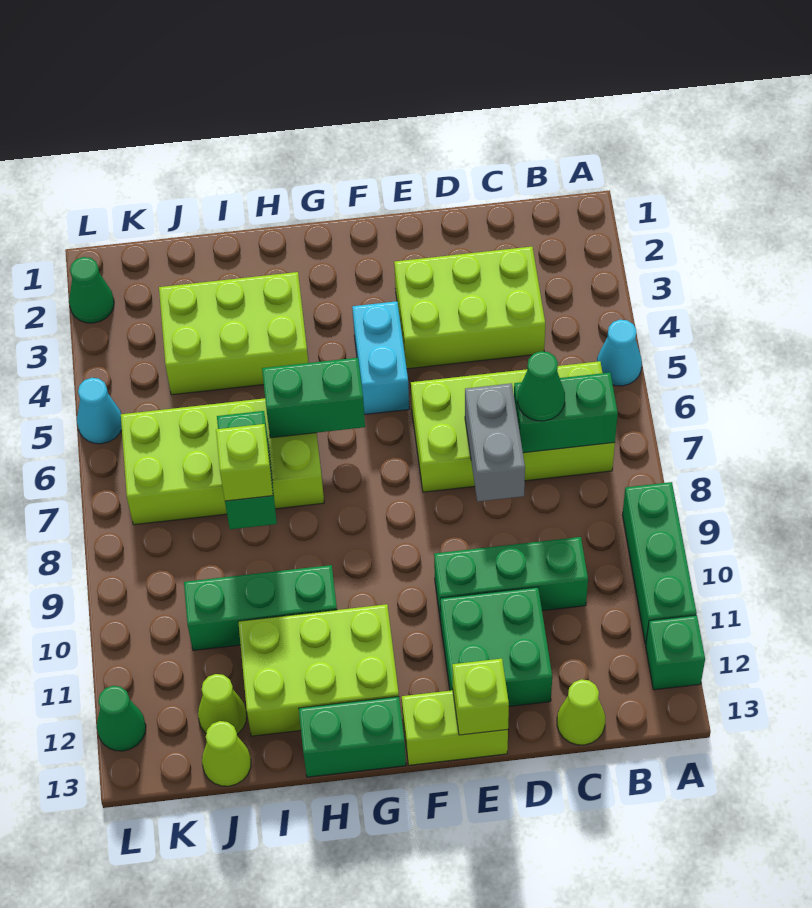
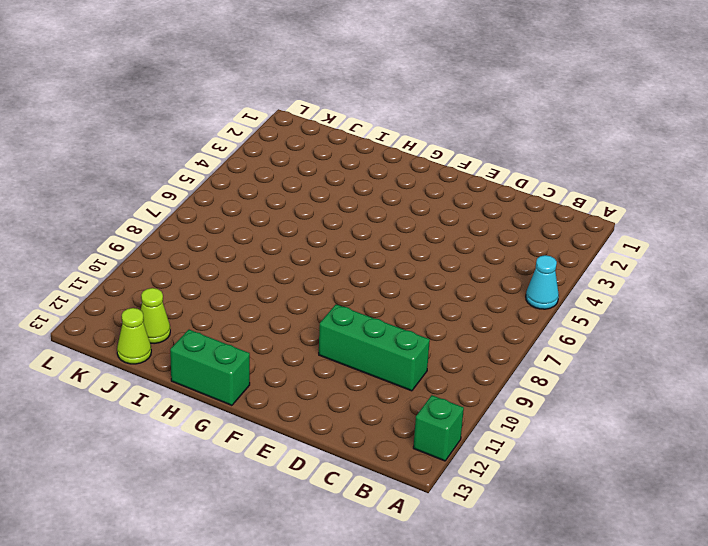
none -> green brick A9:A11 level 1
none -> lime brick B6:E7 level 1
none -> lime brick C3:E4 level 1

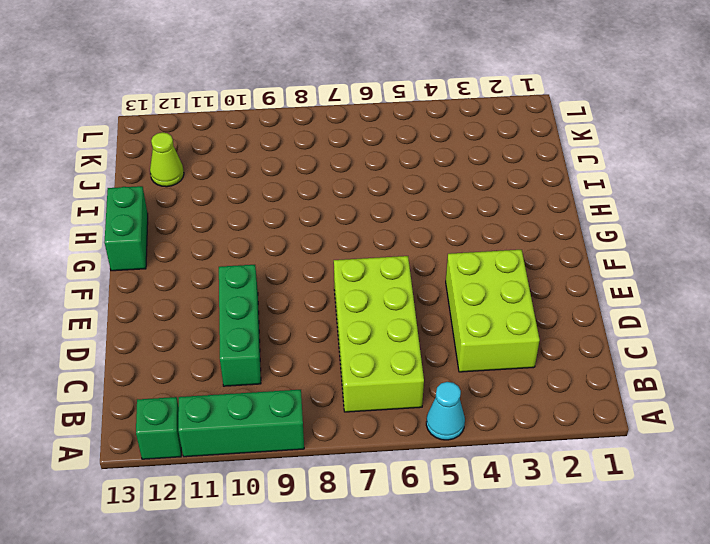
none -> lime cone C13 level 1
none -> green brick D11:E12 level 1
none -> lime brick E13:F13 level 1

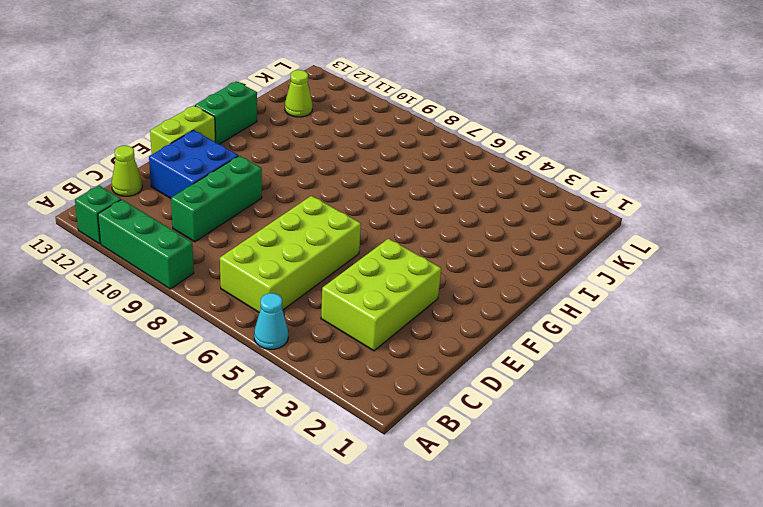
blue brick D11:E12 level 1 -> green brick D11:E12 level 1
none -> cyan brick F4:F5 level 1
none -> lime brick G11:I12 level 1
none -> lime brick H3:J4 level 1

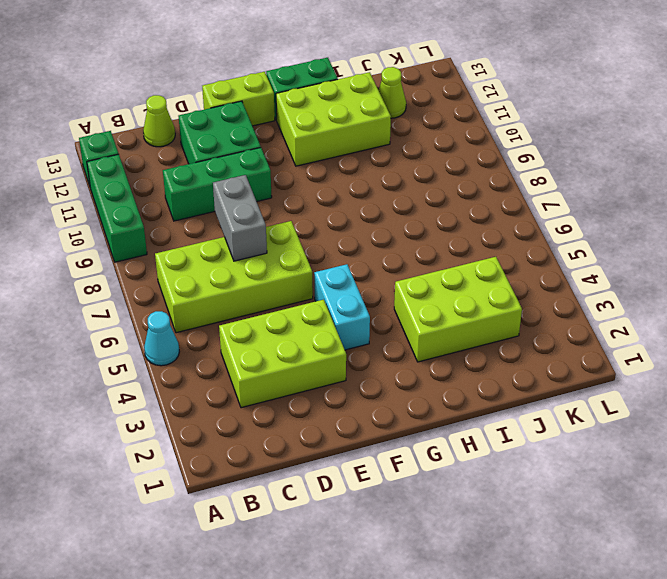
none -> lime brick H6:K7 level 1
none -> green brick H10:J10 level 1
none -> lime cone J13 level 1

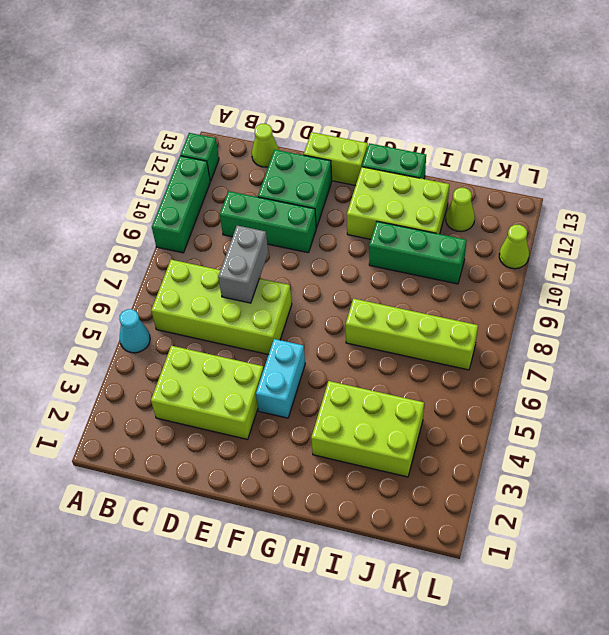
lime brick H7:K7 level 1 -> lime brick H6:K7 level 1
lime cone L11 level 1 -> lime cone J13 level 1
none -> green cone L2 level 1
none -> cyan cone L5 level 1
none -> green cone L12 level 1

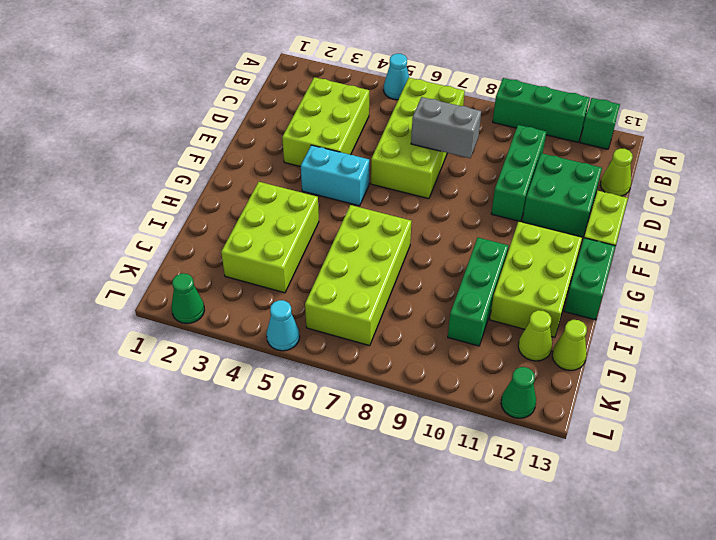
none -> green brick B7:C7 level 2
none -> lime brick E13 level 2
none -> green brick G6:H6 level 2

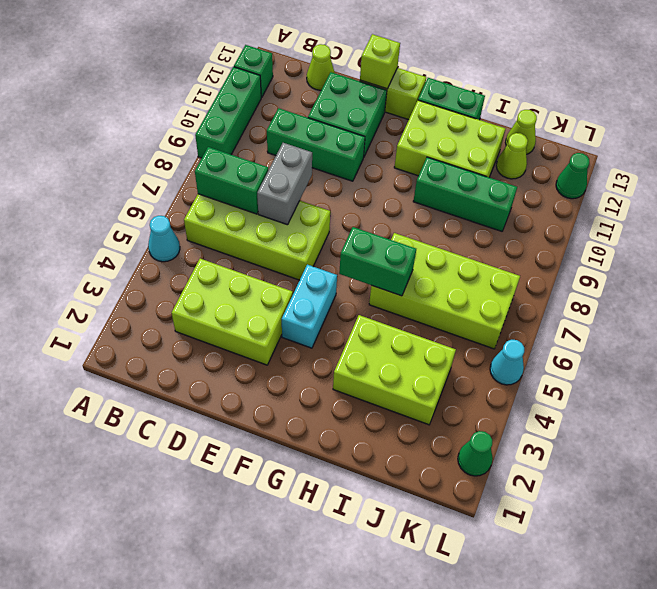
none -> green brick I7:I8 level 2
none -> green cone C7 level 3
none -> lime brick I8 level 3

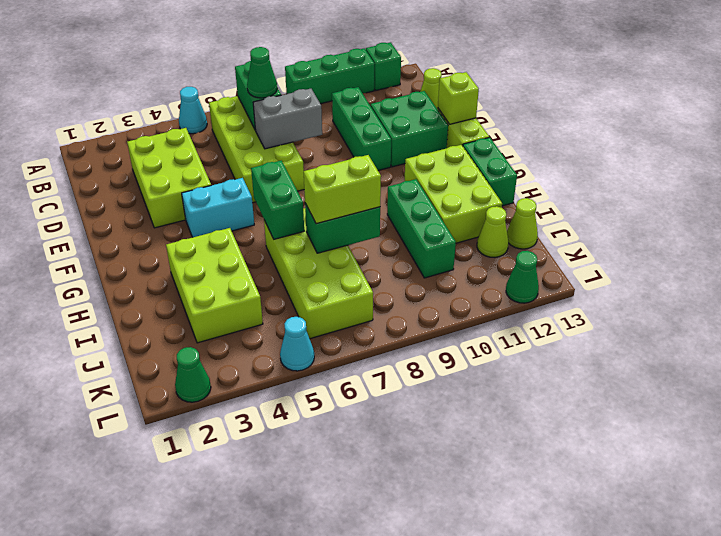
lime brick I7:I8 level 3 -> lime brick I8 level 3

